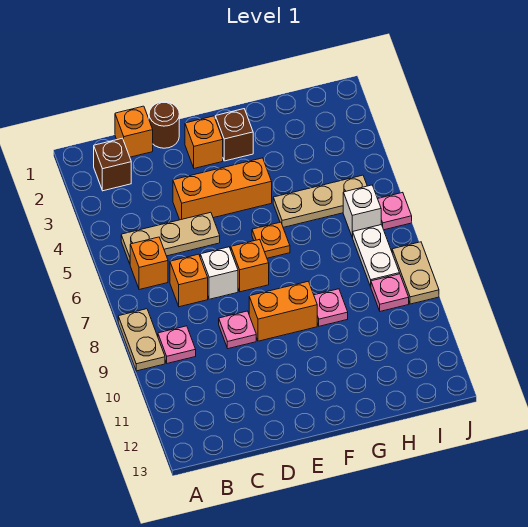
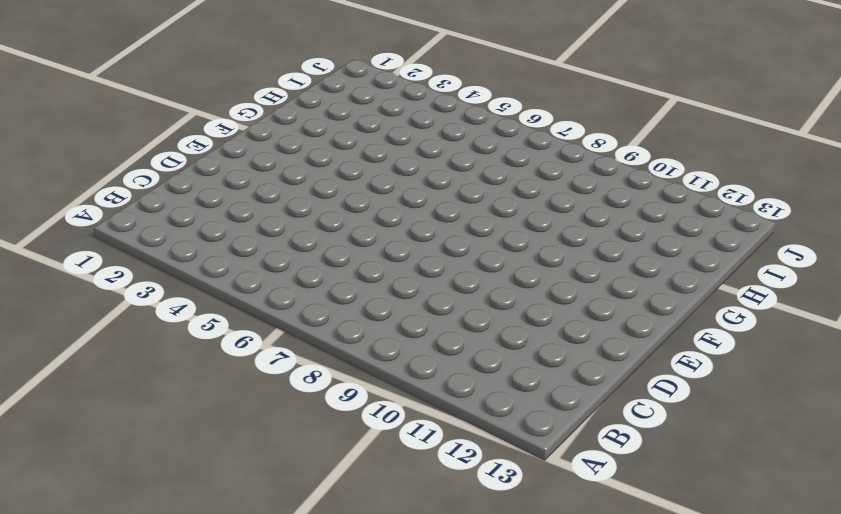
none -> tan plate A8:A9 level 1
none -> brown brick B2 level 1
none -> tan plate B5:D5 level 1

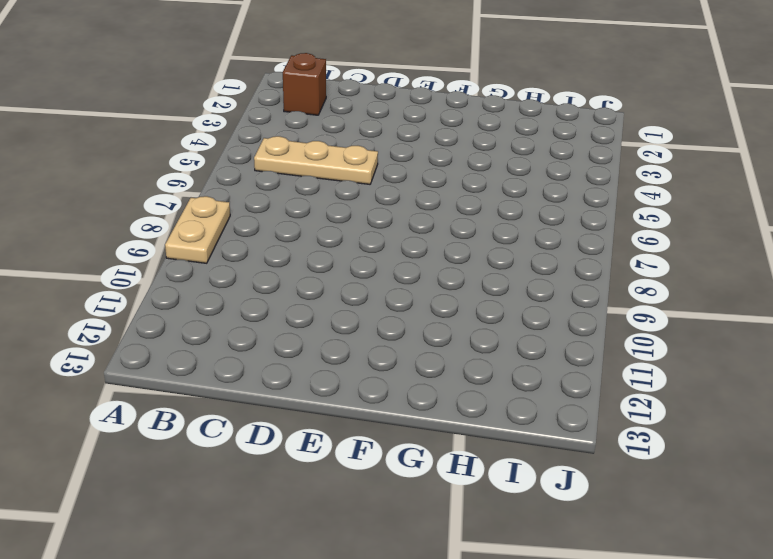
none -> orange brick B6 level 1
none -> pink plate B9 level 1
none -> orange brick C1 level 1

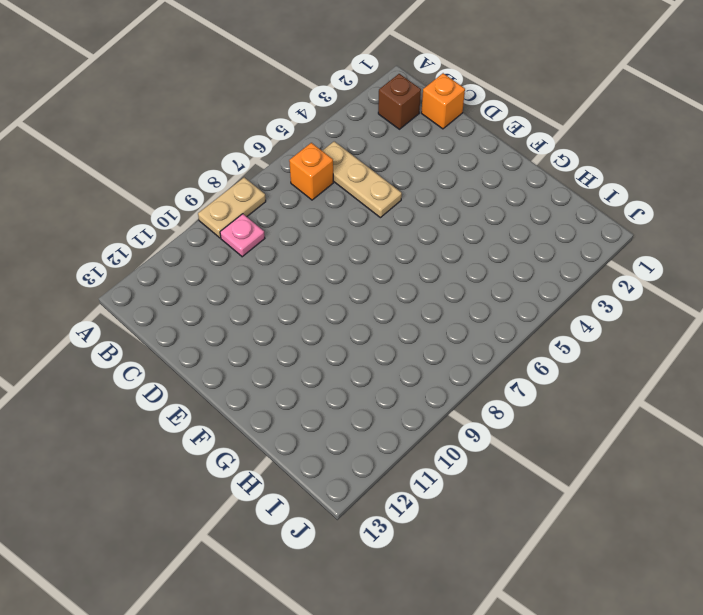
none -> orange brick C7 level 1
none -> brown round brick D1 level 1
none -> orange brick D4:F4 level 1

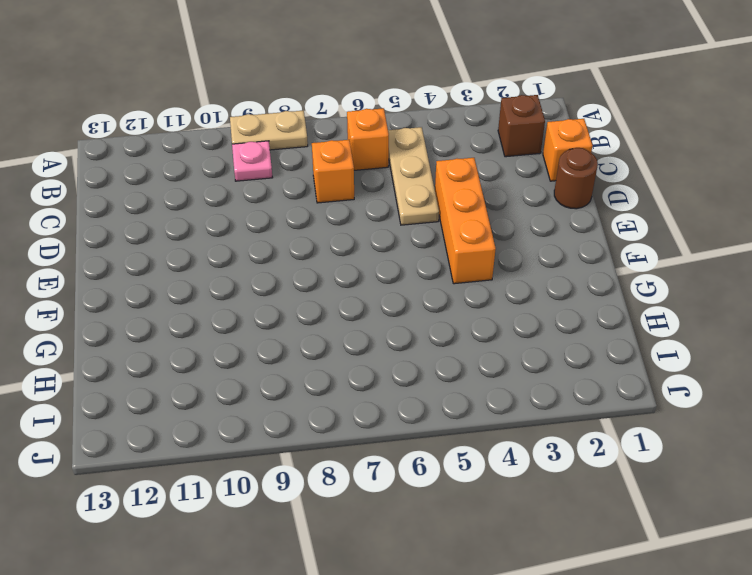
none -> white brick D7 level 1
none -> pink plate D9 level 1
none -> orange brick E2 level 1

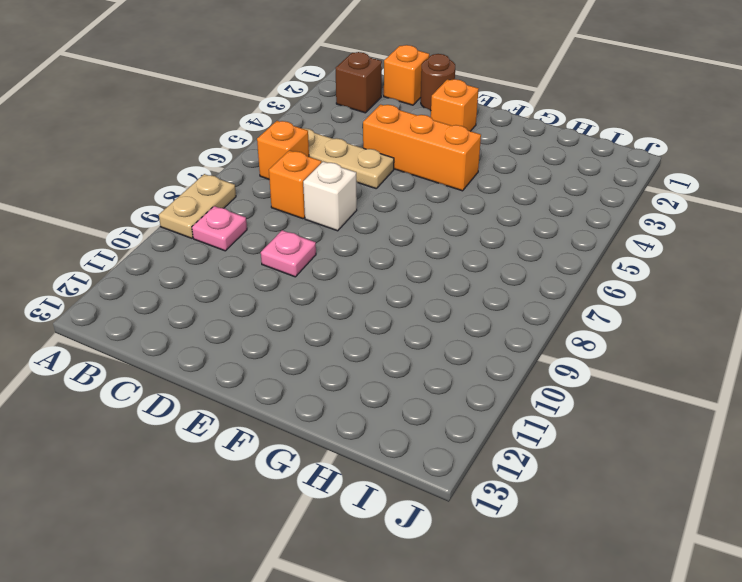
none -> orange brick E7 level 1
none -> orange brick E9:F9 level 1
none -> brown brick F2 level 1

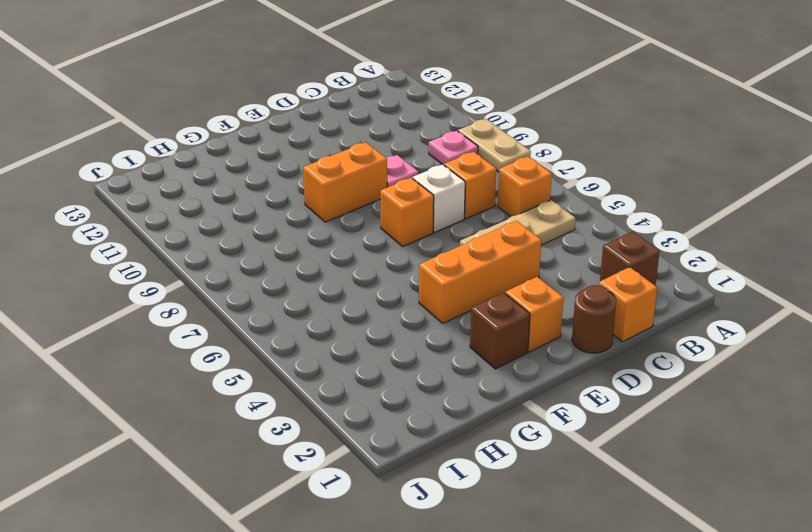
none -> orange plate F6 level 1
none -> tan plate G5:I5 level 1
none -> pink plate G9 level 1

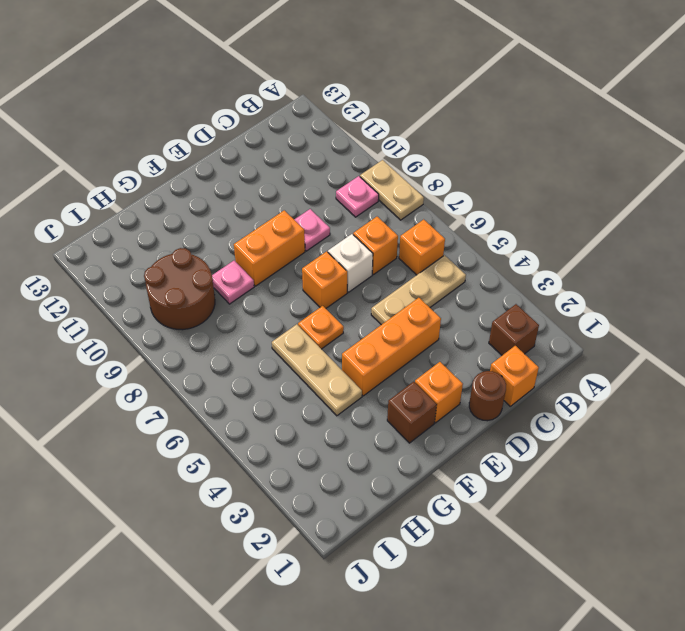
tan plate G4:G6 level 1 -> tan plate G5:I5 level 1
brown round brick H9:I10 level 1 -> pink plate I9 level 1
none -> white brick I6 level 1
none -> white plate I7:I8 level 1
none -> pink plate J6 level 1

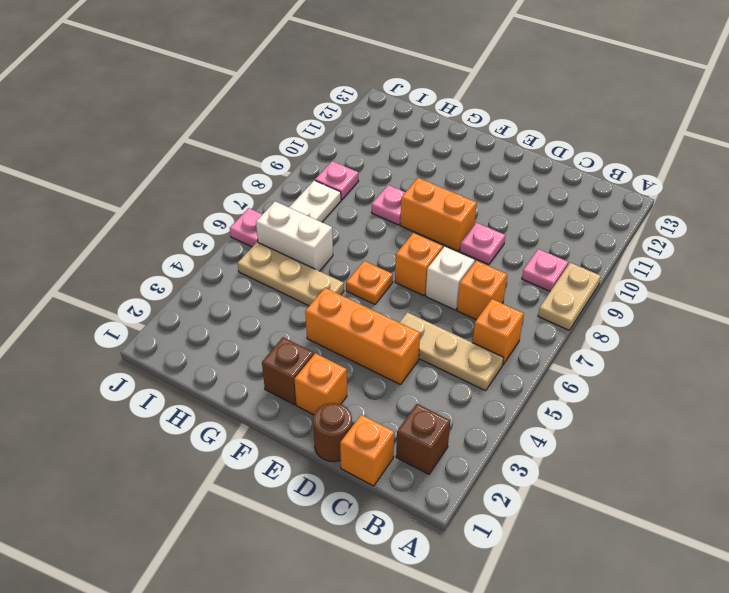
white brick H6:I6 level 1 -> white brick I6 level 1
none -> tan plate J8:J9 level 1

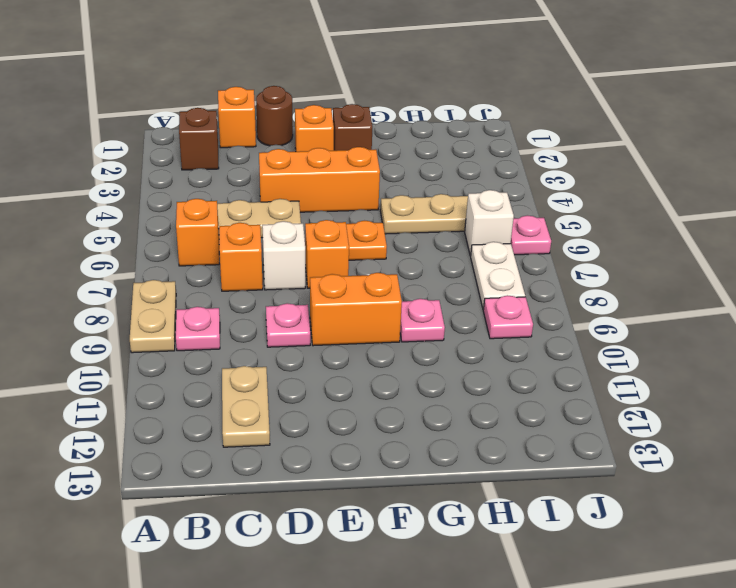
tan plate C11:C12 level 1 -> tan plate J8:J9 level 1

